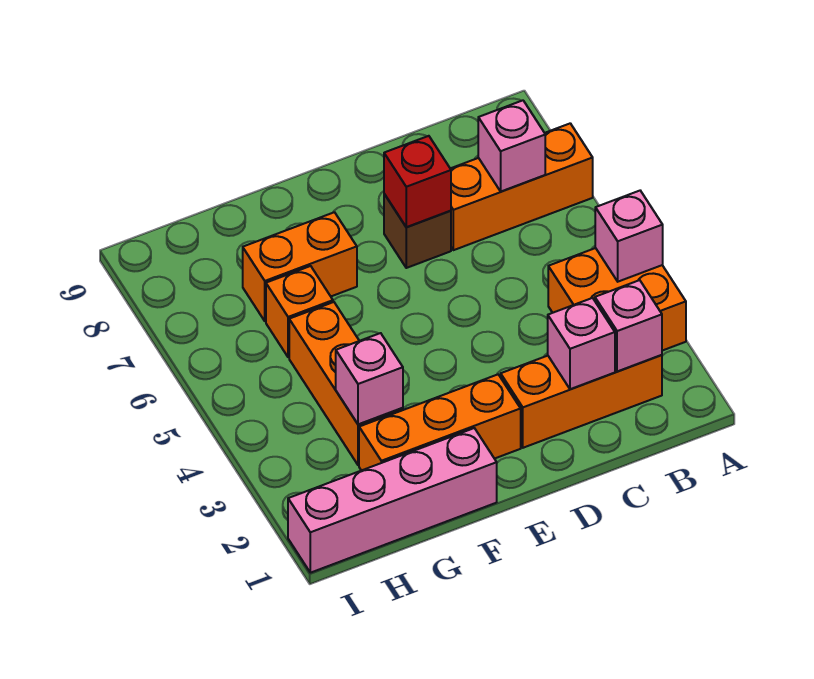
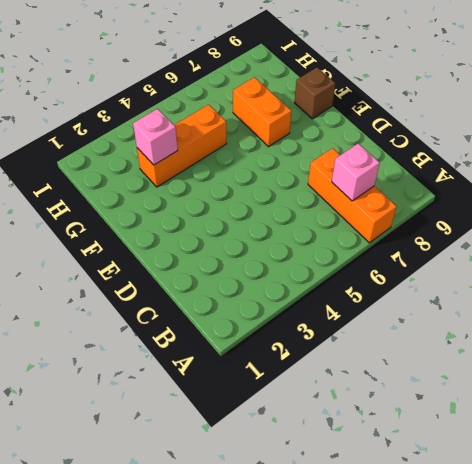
brown brick F9 level 1 -> brown brick D7 level 1
none -> orange brick A3:B4 level 1
none -> orange brick B2:D2 level 1
none -> orange brick E2:G2 level 1

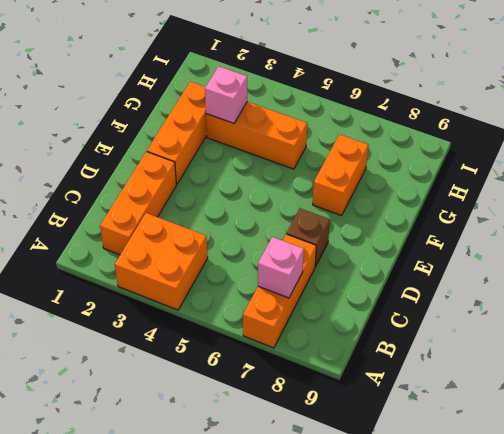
none -> pink brick F1:I1 level 1
none -> orange brick G6 level 1
none -> pink brick A4 level 2

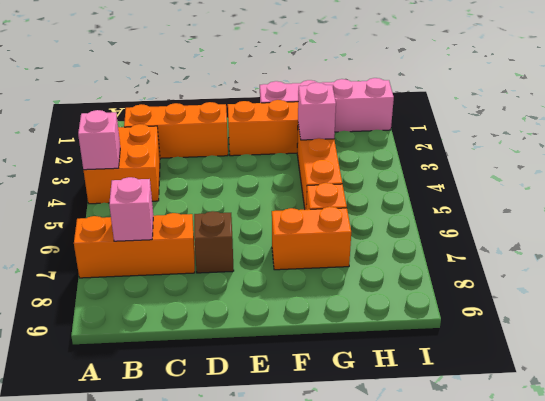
none -> pink brick B2 level 2
none -> pink brick C2 level 2
none -> red brick D7 level 2

